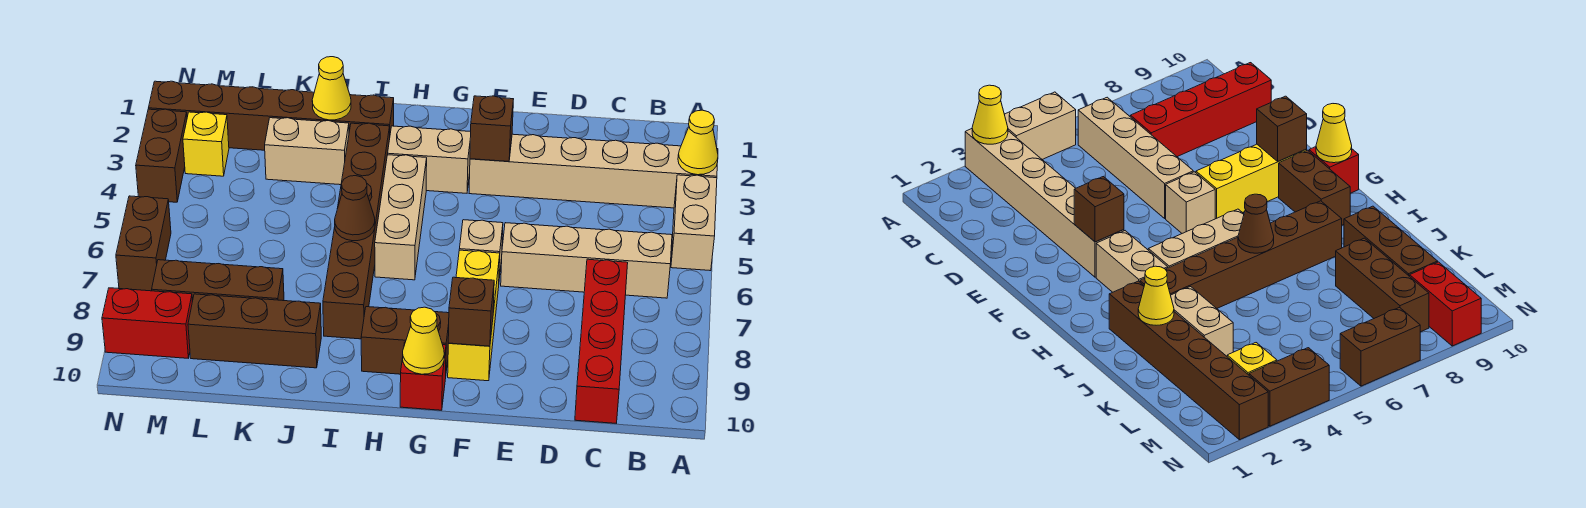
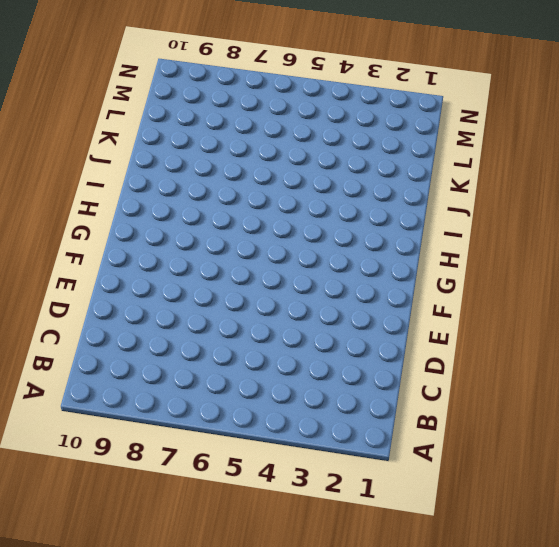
none -> tan brick A3:F3 level 1
none -> tan brick A4:A5 level 1
none -> tan brick B6:E6 level 1

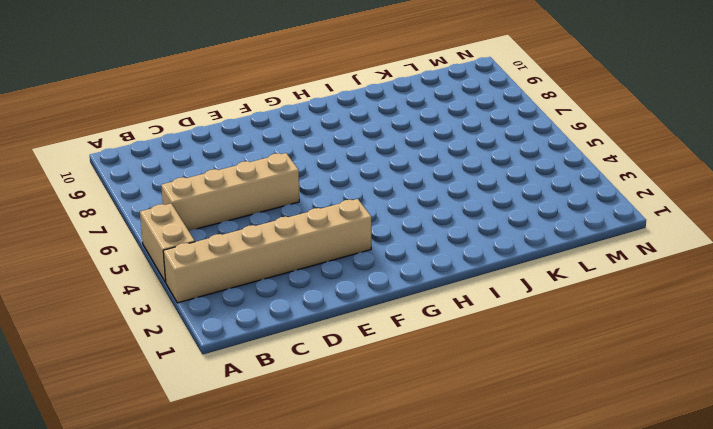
none -> red brick C7:C10 level 1
none -> tan brick F6 level 1
none -> yellow brick F7:F9 level 1

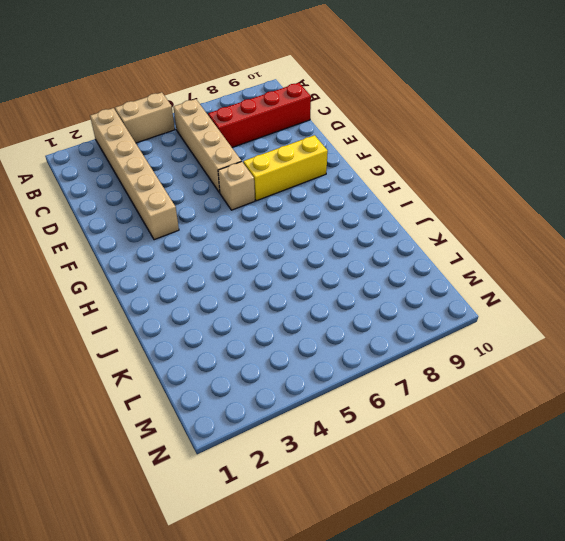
none -> tan brick G3:H3 level 1
none -> brown brick G9:H9 level 1
none -> red brick G10 level 1

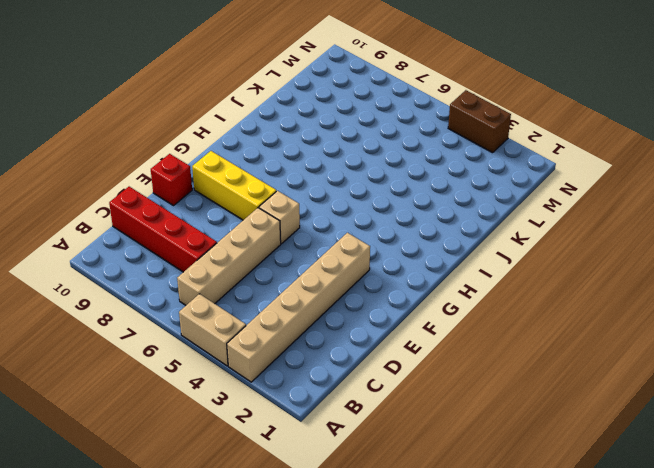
red brick E10 level 1 -> red brick G10 level 1
none -> tan brick G3:H3 level 1
none -> brown brick G9:H9 level 1
none -> tan brick H4:H6 level 1

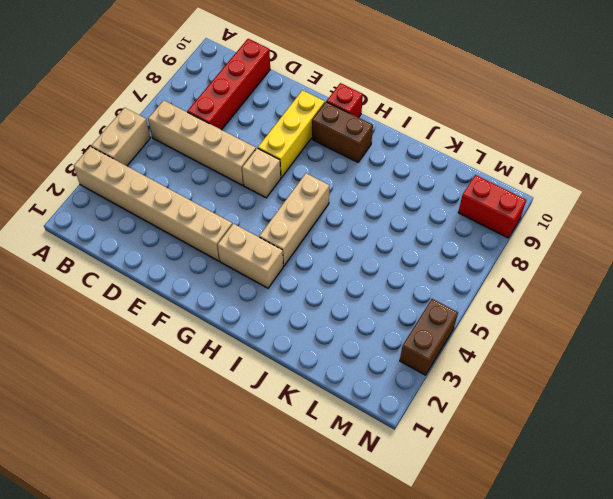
none -> brown brick I2:N2 level 1
none -> brown brick I3:I8 level 1
none -> tan brick J3:K3 level 1

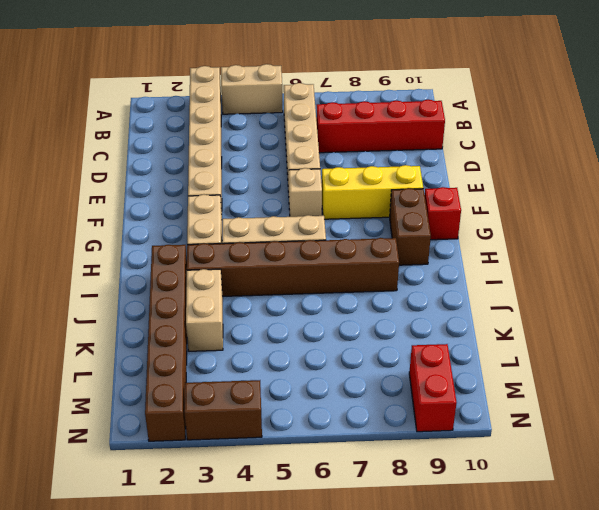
none -> brown brick J9:L9 level 1
none -> brown brick K8:M8 level 1
none -> yellow brick M3 level 1

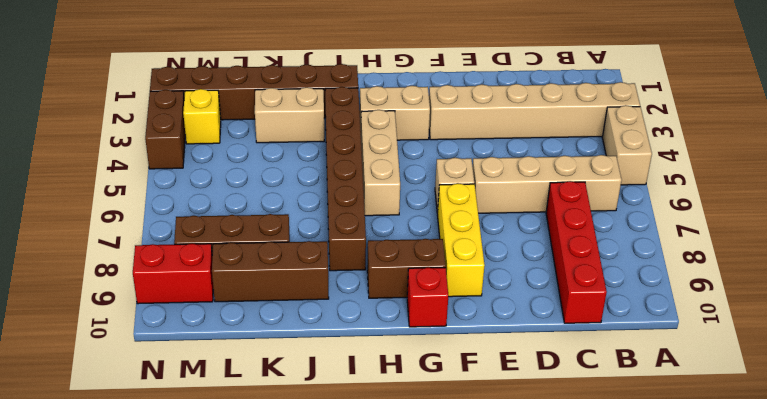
none -> brown brick N6:N7 level 1
none -> yellow cone A3 level 2
none -> brown brick F3 level 2

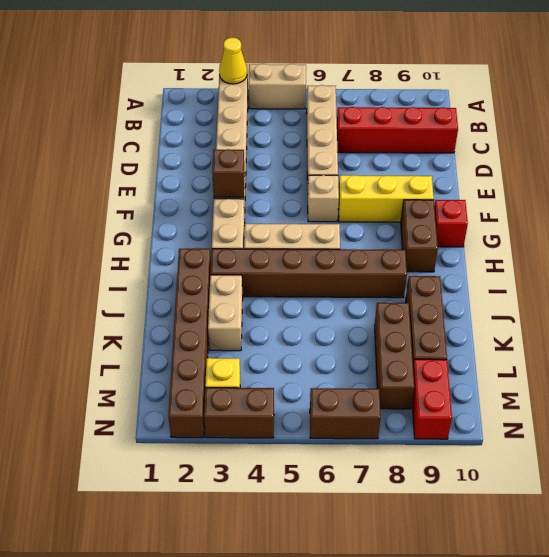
none -> brown brick F9 level 2
none -> yellow cone G10 level 2
none -> brown cone I6 level 2

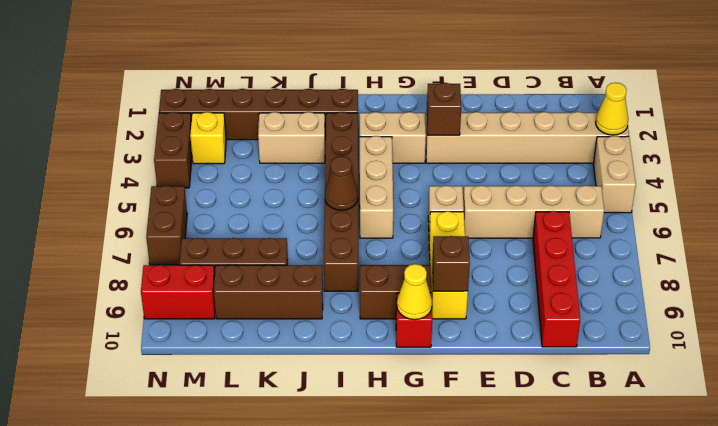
none -> yellow cone J2 level 2

